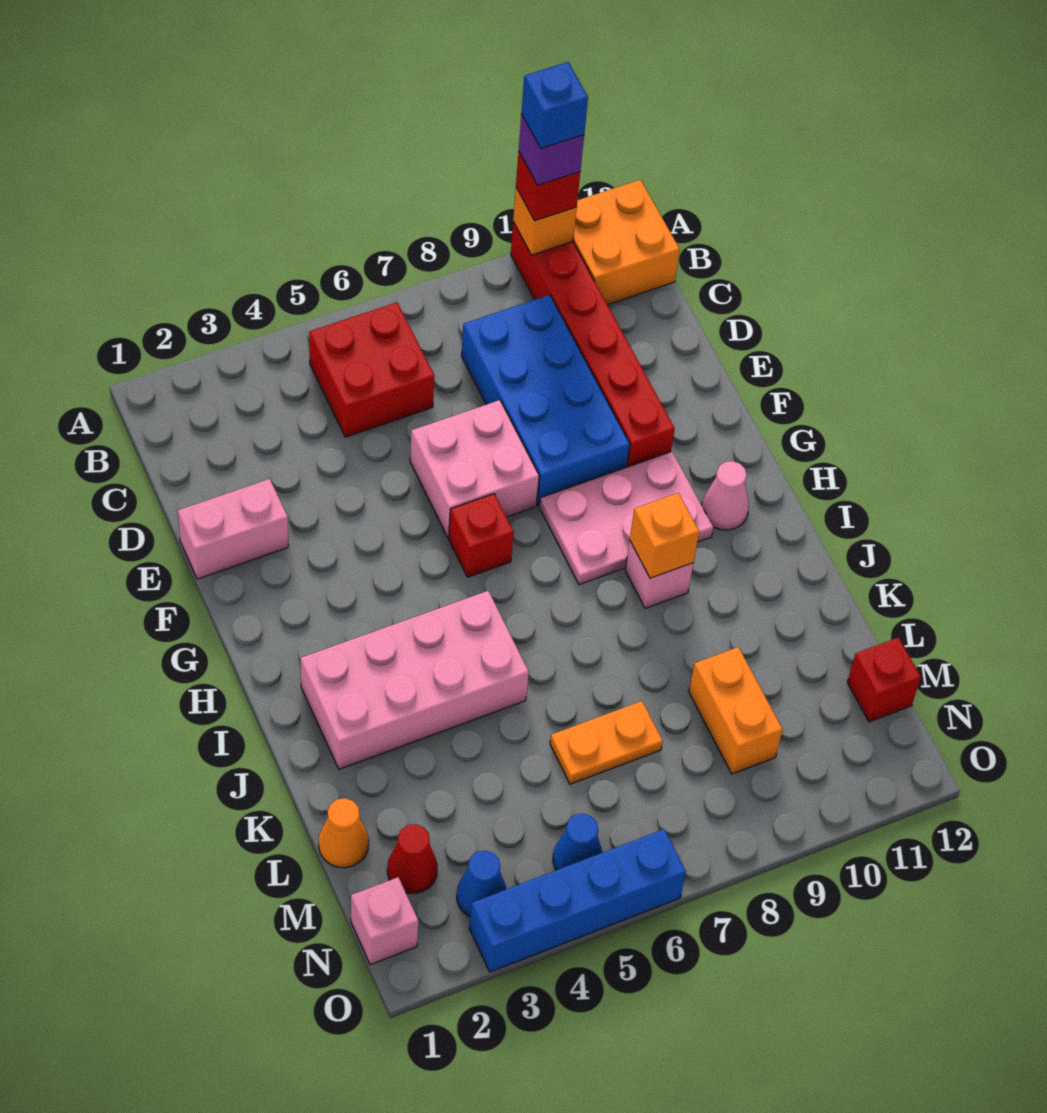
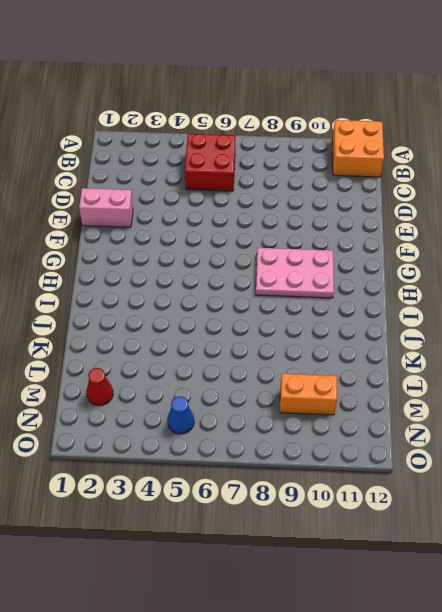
orange brick M9:M10 level 1 -> orange brick L9:M9 level 1
none -> red brick A10:F10 level 1
none -> blue brick C8:F9 level 1
none -> pink brick E6:F7 level 1

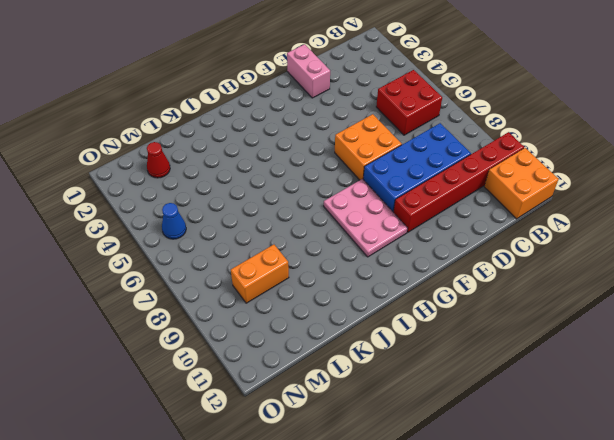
orange brick E6:F7 level 1 -> pink brick E6:F7 level 1
none -> red brick G6 level 1
none -> pink cone H11 level 1
none -> pink brick I2:J5 level 1

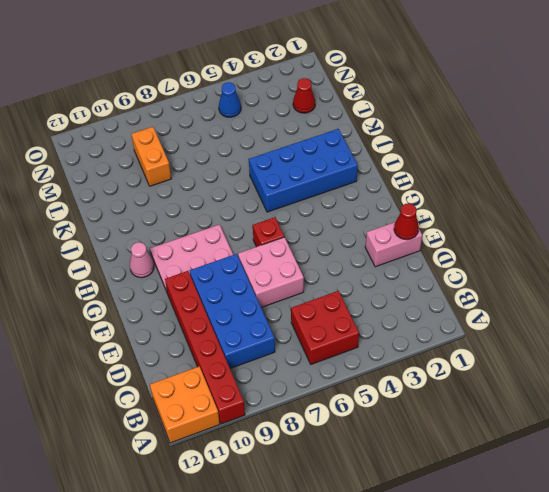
red cone E1 level 2 -> none
blue brick I2:J5 level 1 -> pink brick I2:J5 level 1
none -> pink brick I9 level 1
none -> orange cone L1 level 1
none -> orange plate L6:L7 level 1

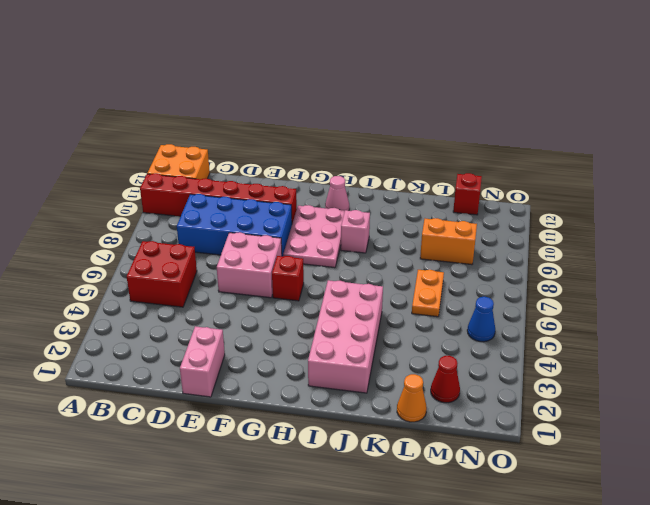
none -> pink brick N1 level 1
none -> blue cone N3 level 1
none -> blue brick O3:O6 level 1

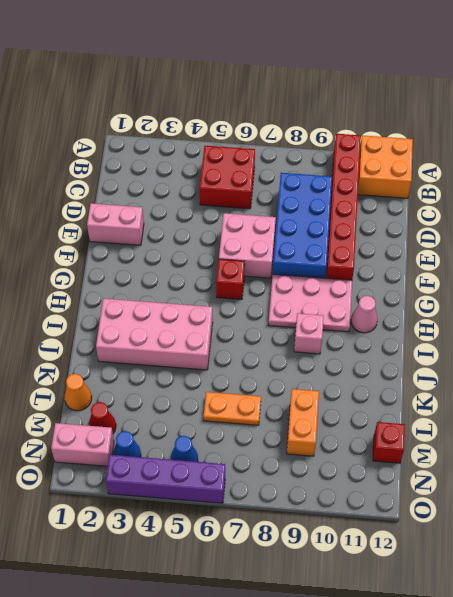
pink brick N1:N2 level 1 -> pink brick N1 level 1
purple brick O3:O6 level 1 -> blue brick O3:O6 level 1
none -> orange brick A10 level 2
none -> orange brick I9 level 2
none -> red brick A10 level 3

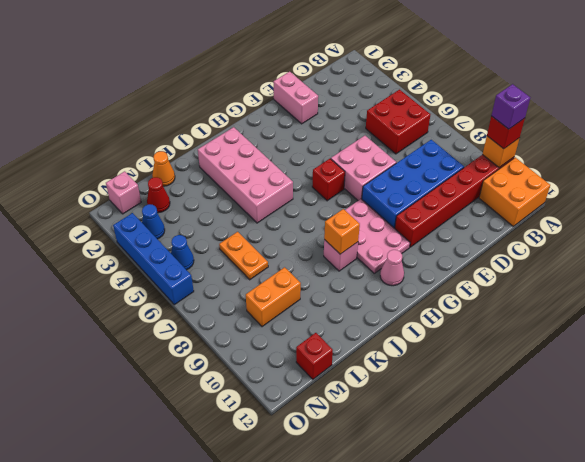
none -> blue brick A10 level 5

